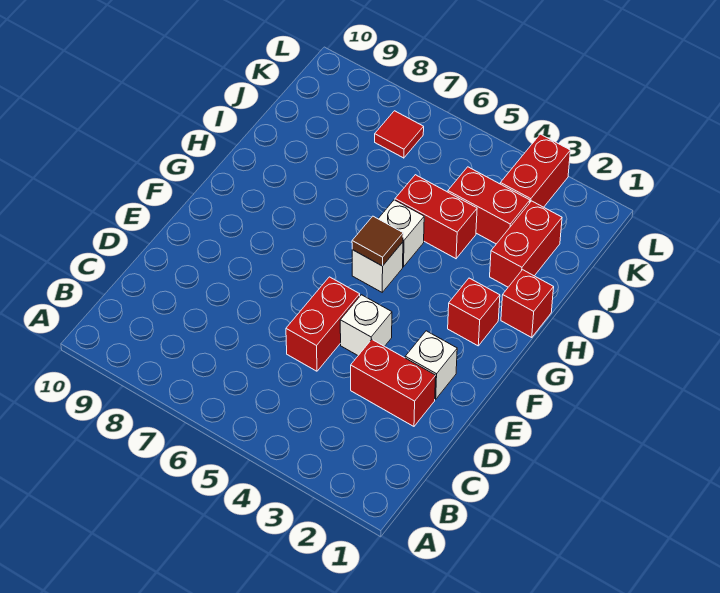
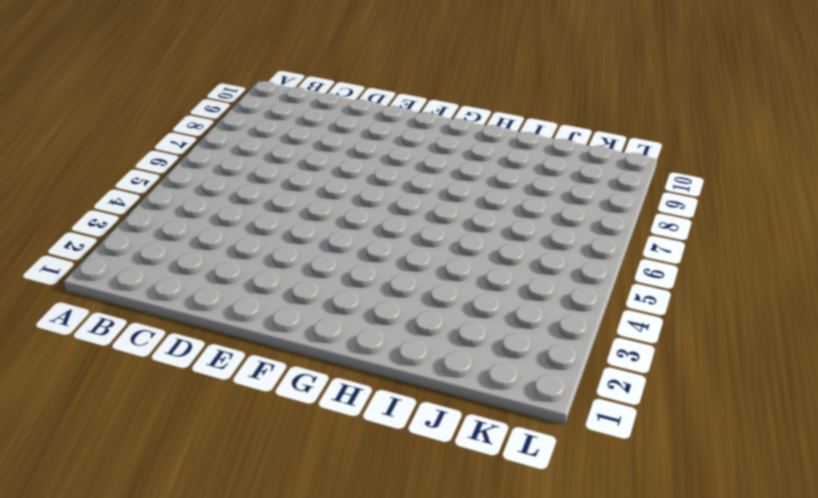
none -> red brick D2:D3 level 1
none -> red brick D5:E5 level 1
none -> white brick E2 level 1

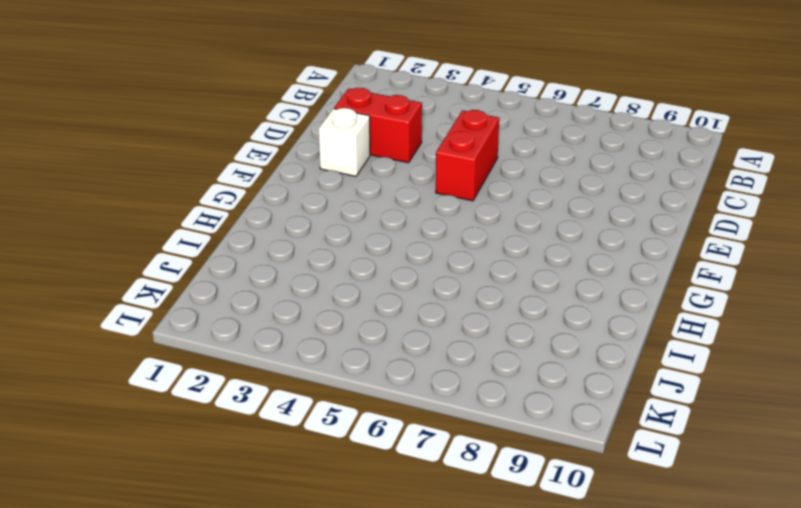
none -> white brick E4 level 1
none -> red brick G2 level 1
none -> white brick G5 level 1

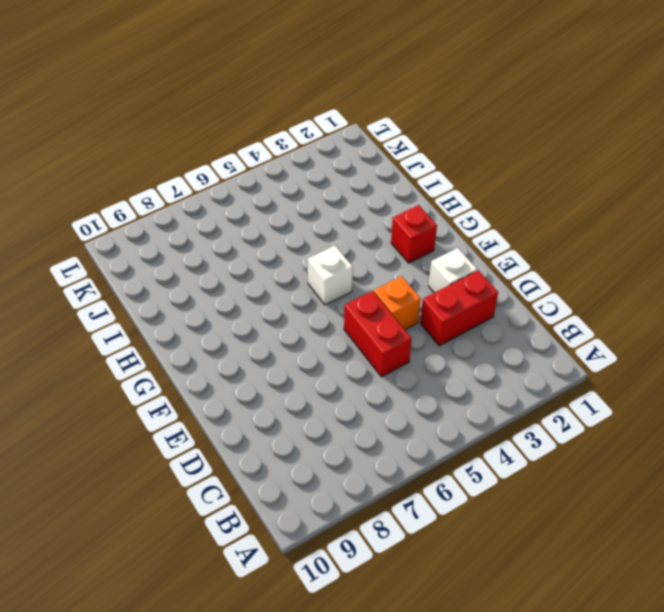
orange brick E4 level 1 -> white brick E4 level 1
none -> red brick H1 level 1
none -> white brick H5 level 1
none -> red brick I2:J2 level 1

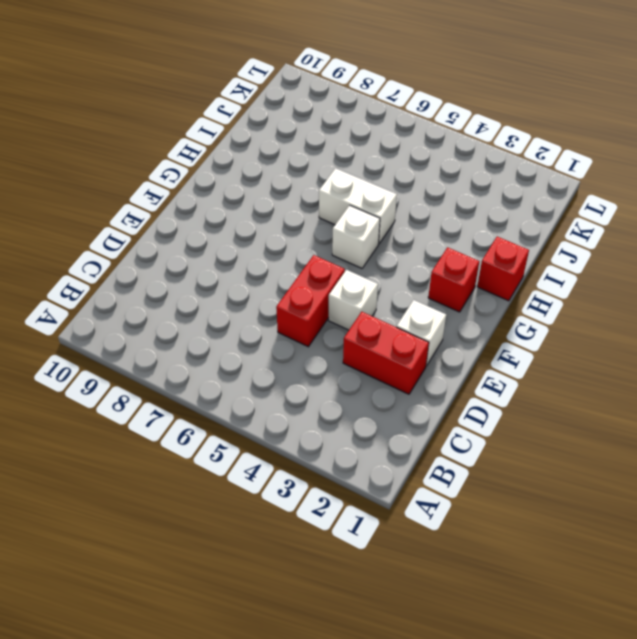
white brick H5:H6 level 1 -> white brick H5 level 1
none -> red brick I2:J2 level 1
none -> red brick I4:I5 level 1
none -> red brick J3:J4 level 1

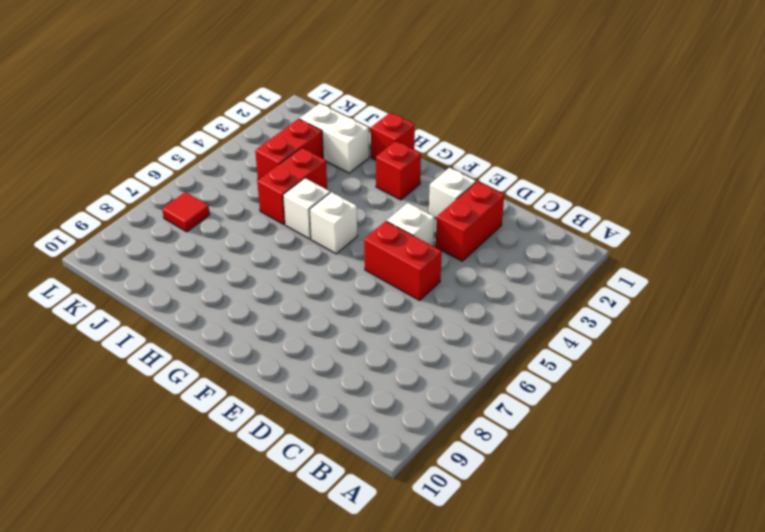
white brick I2:J2 level 1 -> red brick I2:J2 level 1
none -> red brick K3:L3 level 1
none -> brown tile G5 level 2

